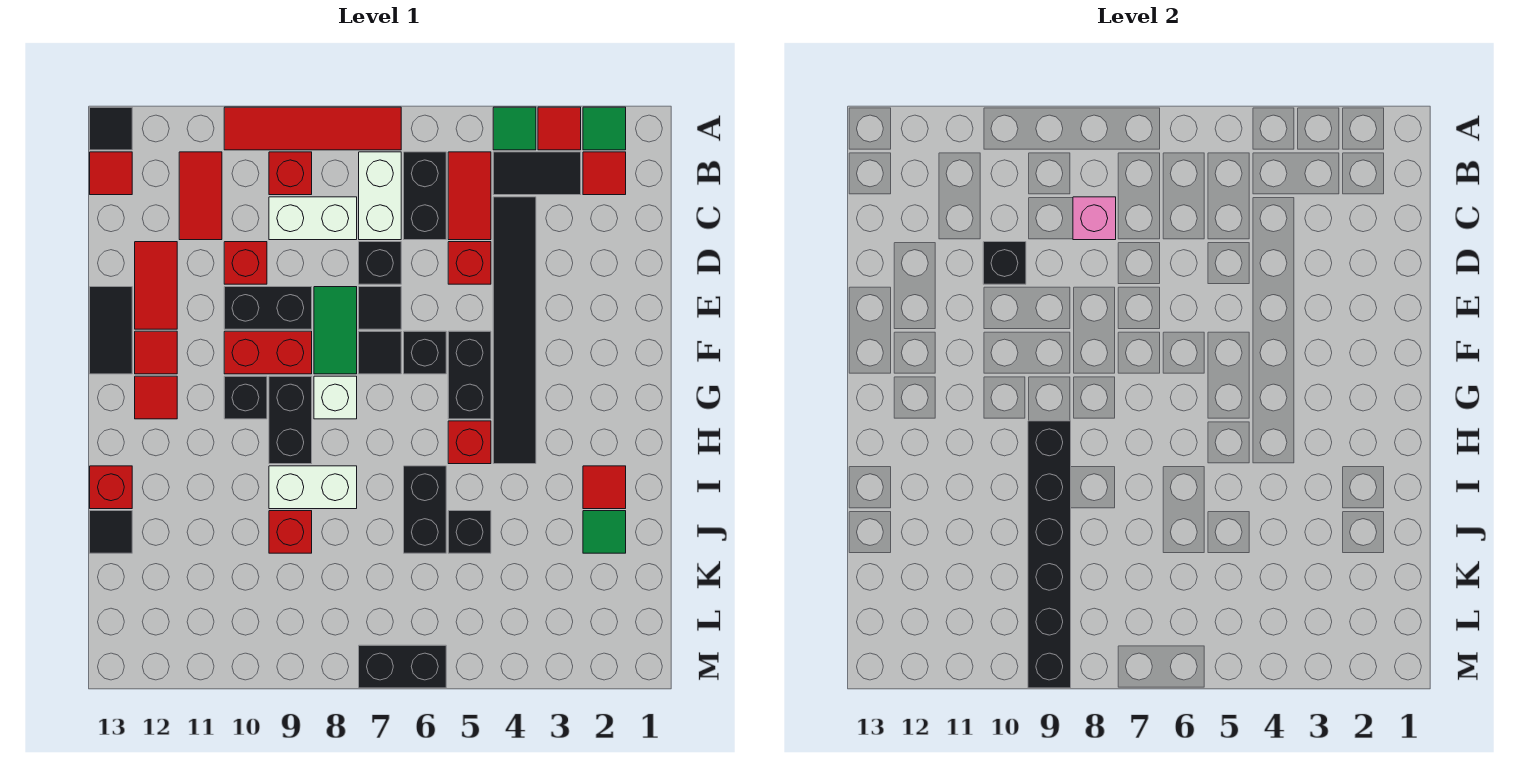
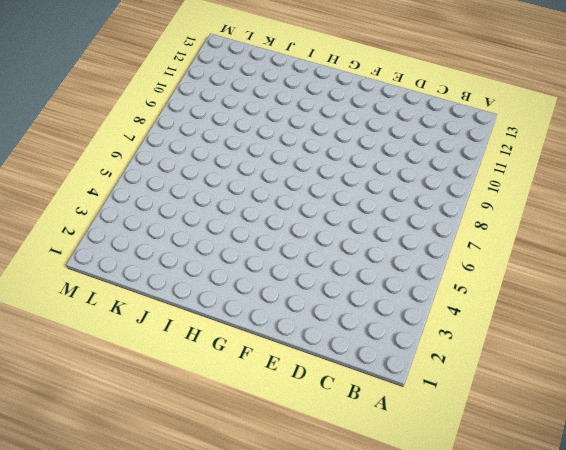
none -> green tile A2 level 1
none -> red tile A3 level 1
none -> green tile A4 level 1
none -> red tile A7:A10 level 1

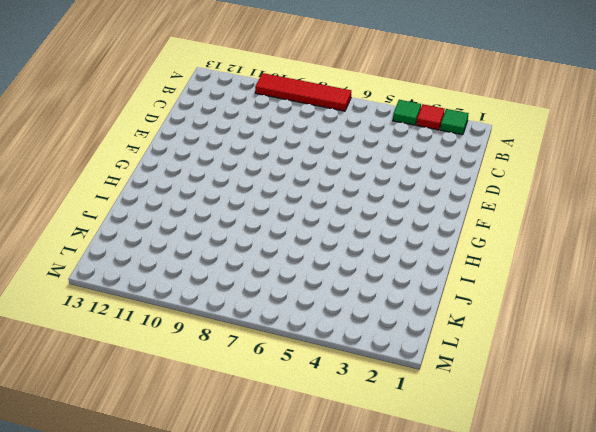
none -> black tile A13 level 1
none -> red tile B2 level 1
none -> black tile B3:B4 level 1
none -> red tile B5:C5 level 1

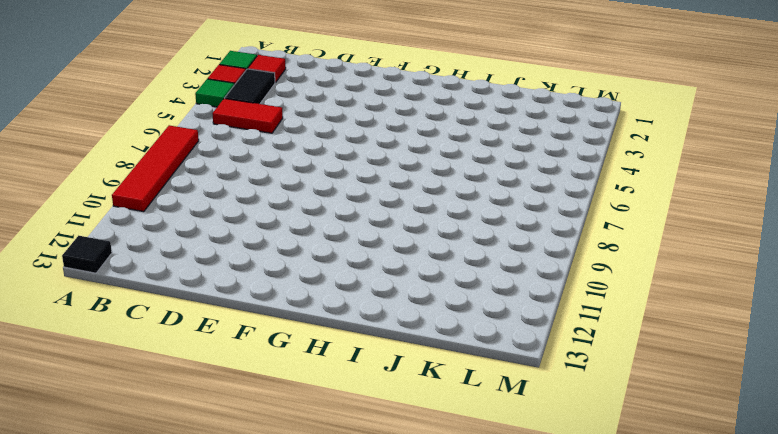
none -> black brick B6:C6 level 1
none -> white brick B7:C7 level 1
none -> red brick B9 level 1
none -> red tile B11:C11 level 1

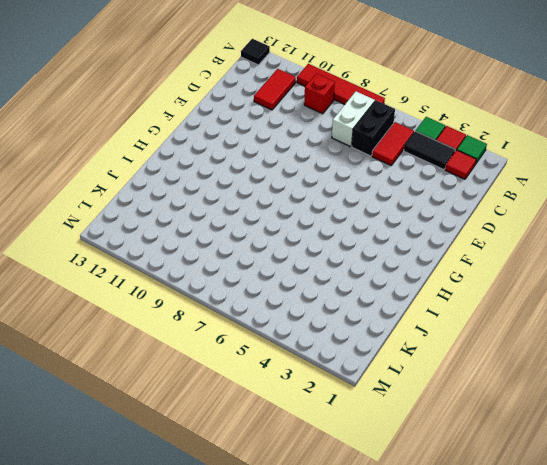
none -> red tile B13 level 1
none -> black tile C4:H4 level 1
none -> white brick C8:C9 level 1
none -> red brick D5 level 1

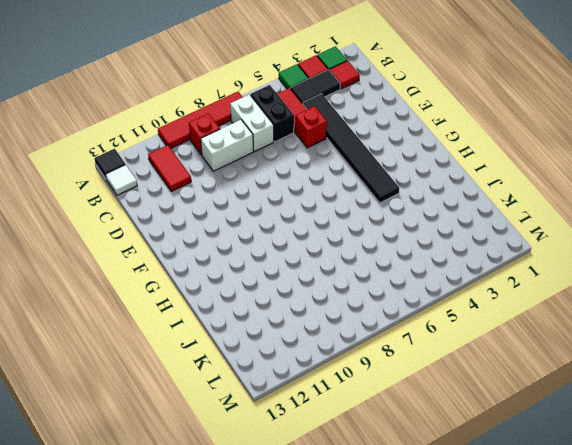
white tile B13 level 1 -> red tile B13 level 1
none -> black brick D7 level 1
none -> red brick D10 level 1
none -> red tile D12:E12 level 1
none -> black tile E7 level 1

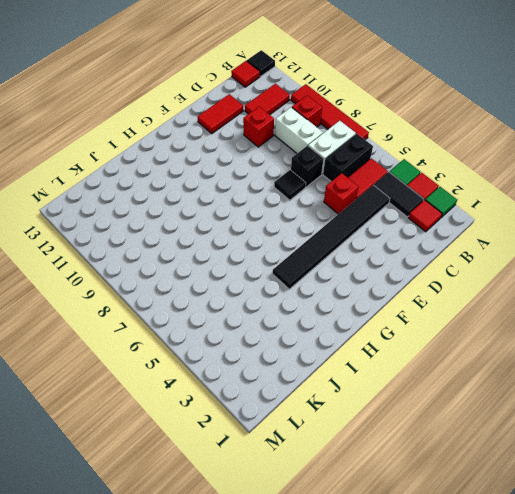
none -> green tile E8:F8 level 1
none -> black brick E9:E10 level 1
none -> black tile E13:F13 level 1
none -> black brick F5:G5 level 1

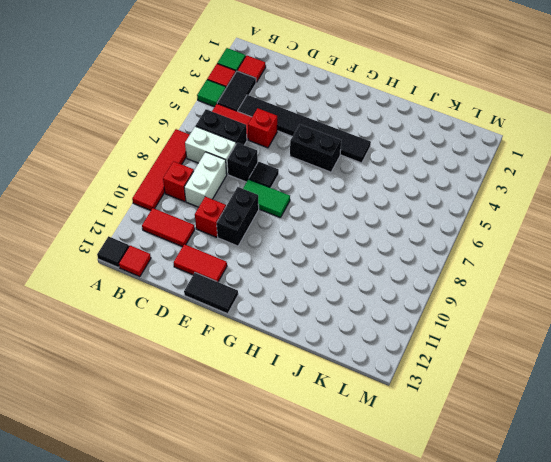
none -> black brick F6 level 1
none -> black tile F7 level 1
none -> red brick F9:F10 level 1
none -> red tile F12 level 1

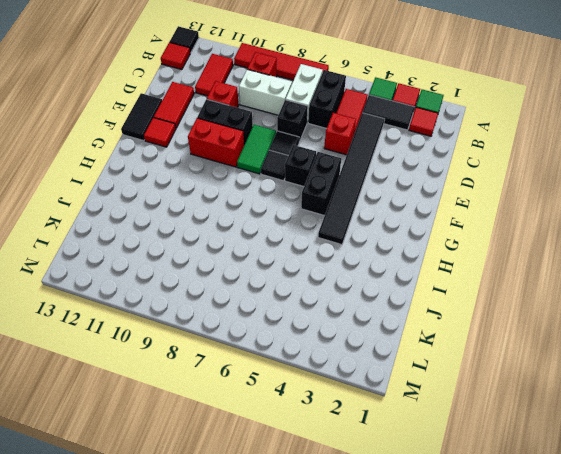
none -> white brick G8 level 1
none -> black brick G9:H9 level 1
none -> black brick G10 level 1
none -> red tile G12 level 1

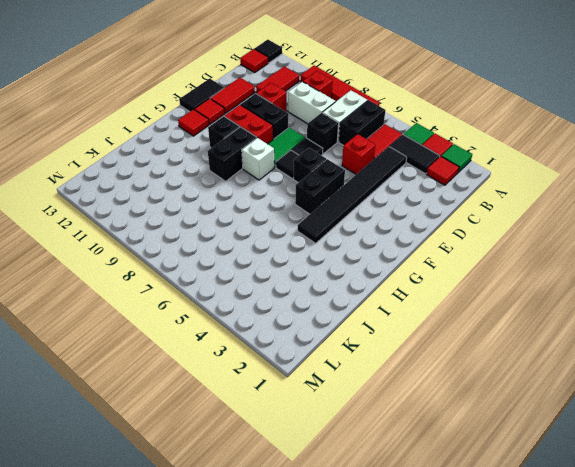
none -> red brick H5 level 1
none -> red tile I2 level 1
none -> black brick I6:J6 level 1
none -> white brick I8:I9 level 1

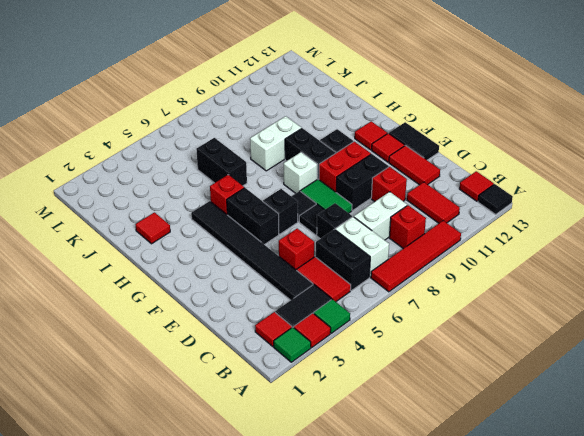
none -> red brick I13 level 1
none -> green tile J2 level 1
none -> black brick J5 level 1
none -> red brick J9 level 1

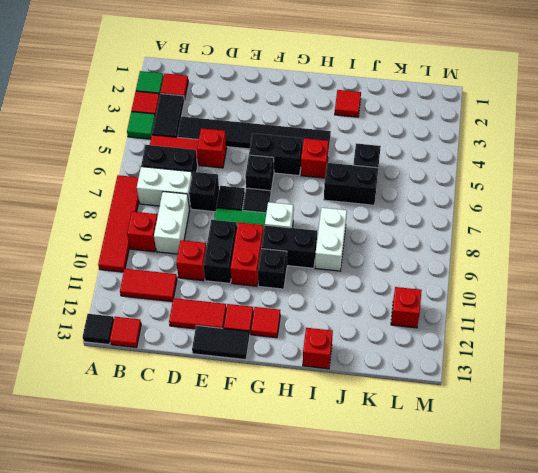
red brick L11 level 1 -> red brick J9 level 1
none -> green tile J2 level 1
none -> black tile J13 level 1
none -> black brick M6:M7 level 1
none -> pink brick C8 level 2

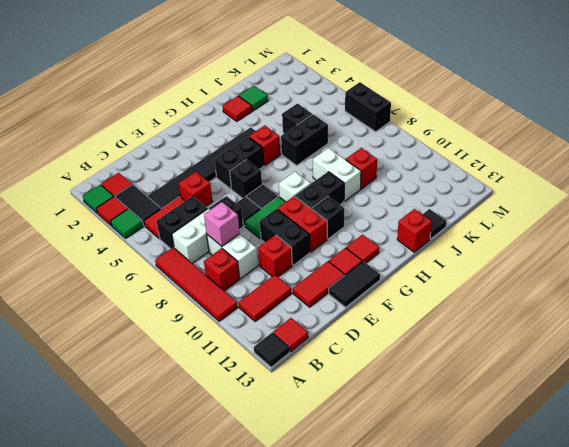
none -> black brick D10 level 2
none -> black brick H9:M9 level 2

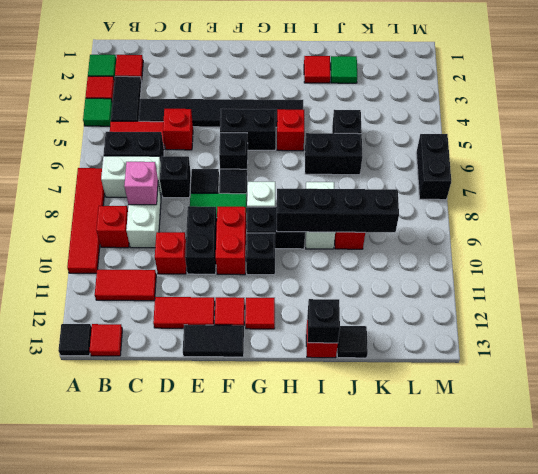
black brick H9:K9 level 2 -> black brick H9:M9 level 2
black brick I13 level 2 -> black brick D10 level 2

